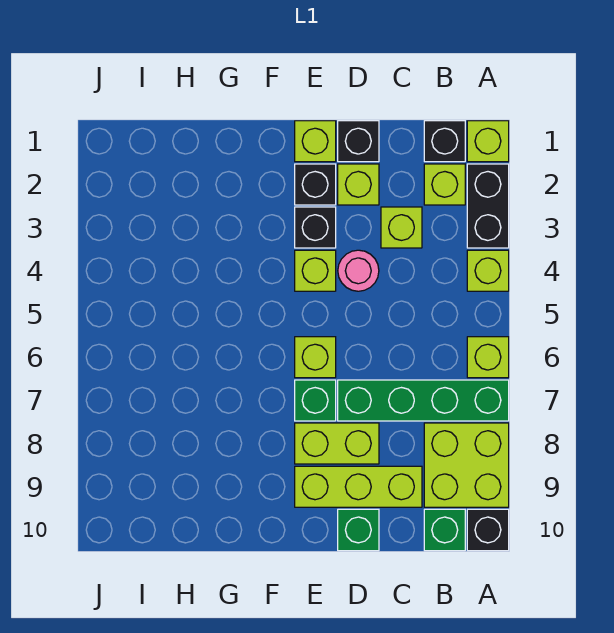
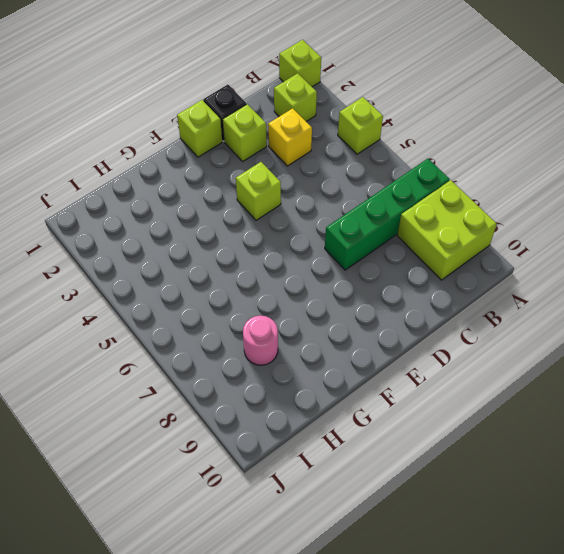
yellow brick C3 level 1 -> lime brick C3 level 1
pink round brick H8 level 1 -> pink round brick D4 level 1
none -> black brick A2:A3 level 1
none -> lime brick A6 level 1
none -> black brick A10 level 1

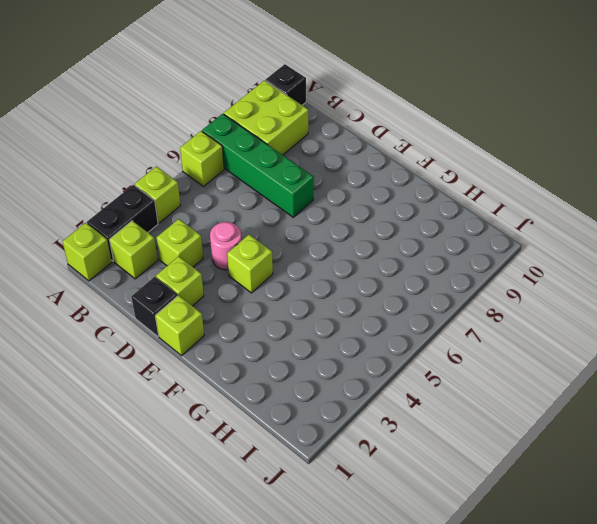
none -> black brick B1 level 1
none -> green brick B10 level 1
none -> lime brick C9:E9 level 1

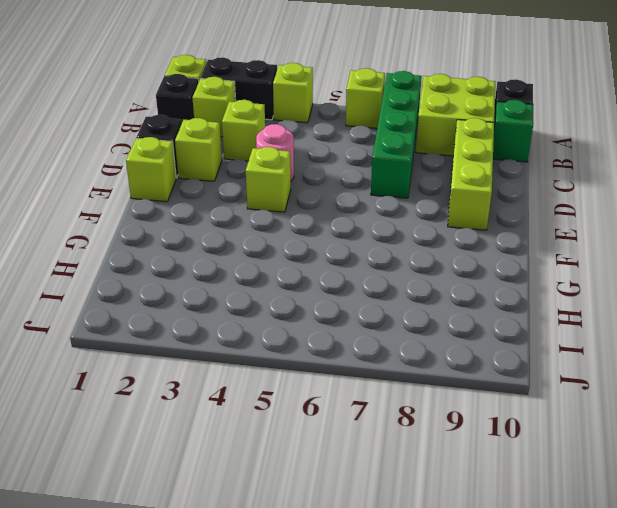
none -> lime brick D8:E8 level 1
none -> green brick D10 level 1
none -> black brick E2 level 1

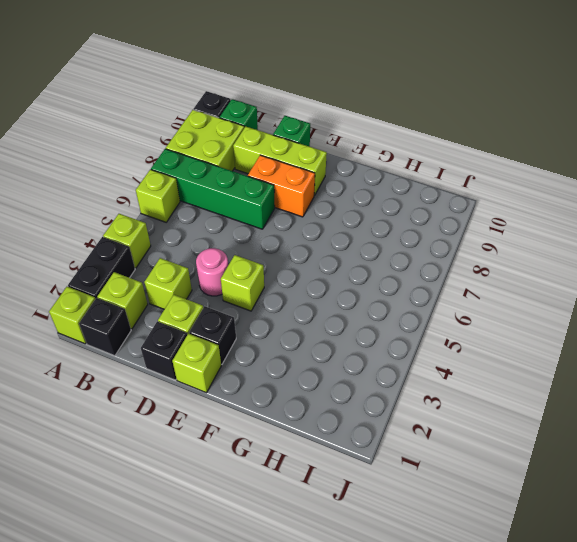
orange brick D8:E8 level 1 -> lime brick D8:E8 level 1
none -> black brick E3 level 1
none -> lime brick E6 level 1
none -> green brick E7 level 1

